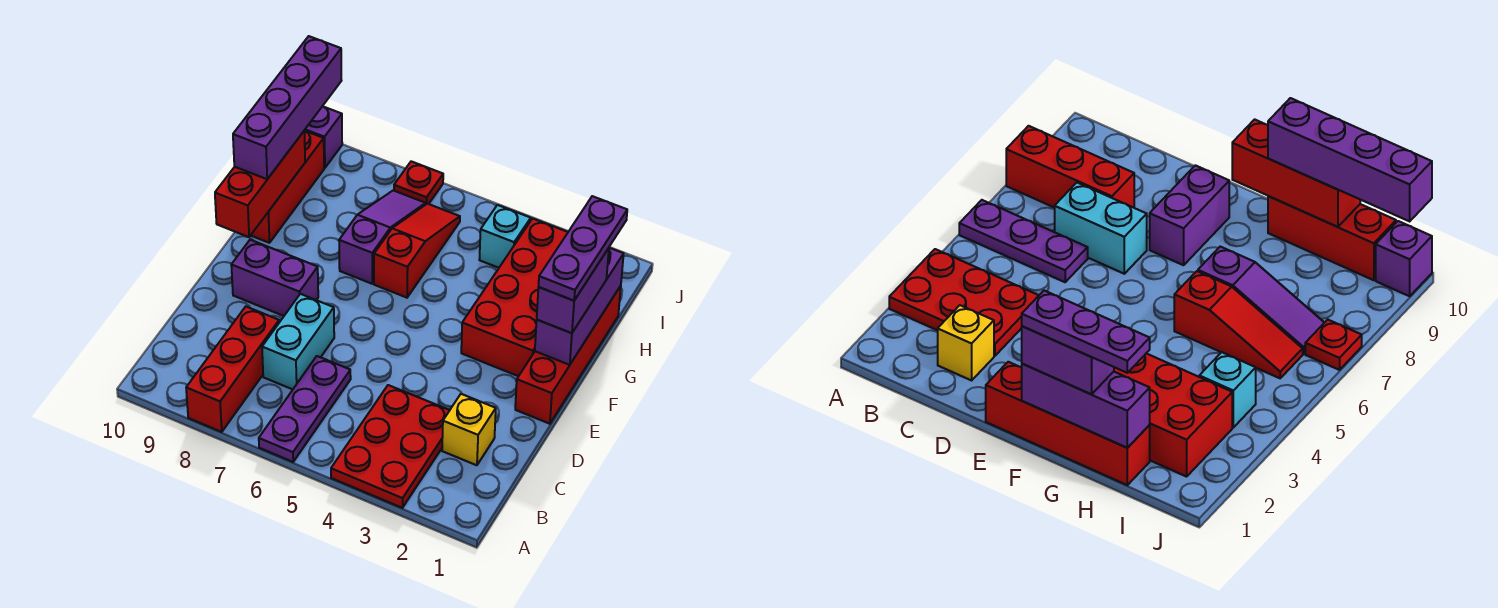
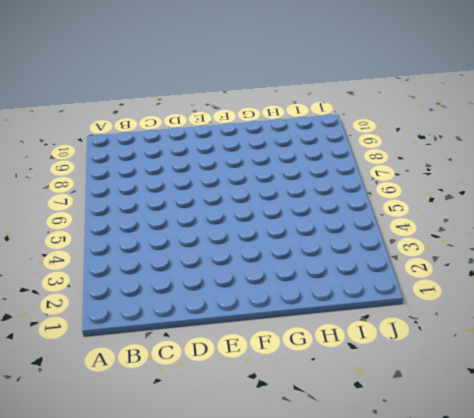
none -> red plate A3:C4 level 1
none -> purple plate A6:C6 level 1
none -> red brick A8:C8 level 1

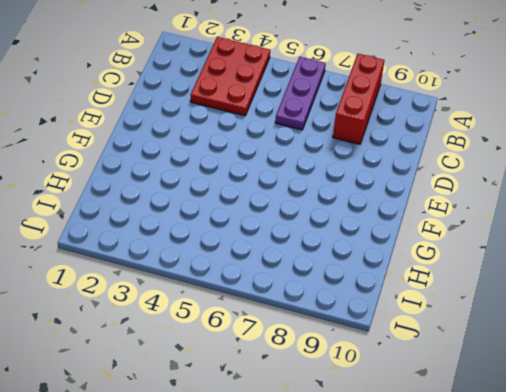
none -> yellow brick C2 level 1
none -> cyan brick C7:D7 level 1
none -> red brick E1:H1 level 1

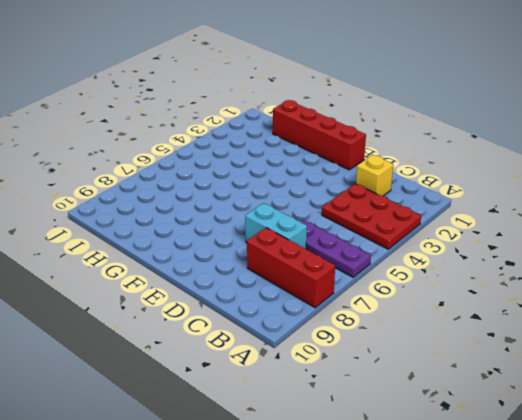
none -> purple brick E8:E9 level 1
none -> red brick F2:I3 level 1
none -> red slope G6:I6 level 1 top G

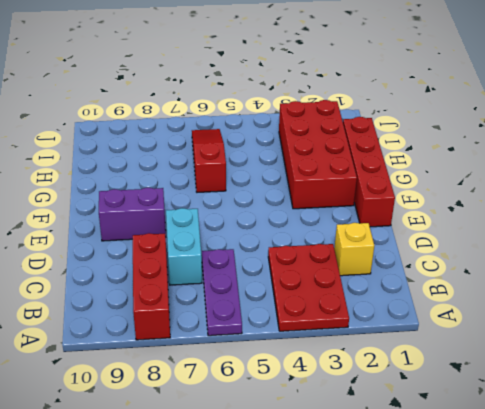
none -> purple slope G7:I7 level 1 top G
none -> red brick G10:I10 level 1
none -> cyan brick I4 level 1

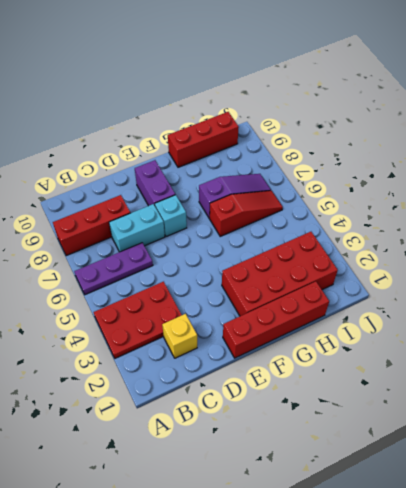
cyan brick E7 level 1 -> cyan brick I4 level 1
none -> red plate J7 level 1
none -> purple brick J10 level 1
none -> purple brick F1:H1 level 2

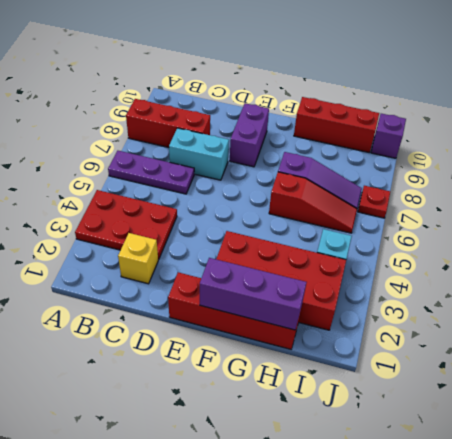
none -> red brick F10:H10 level 2
none -> purple brick F1:G1 level 3
none -> purple brick G10:J10 level 3

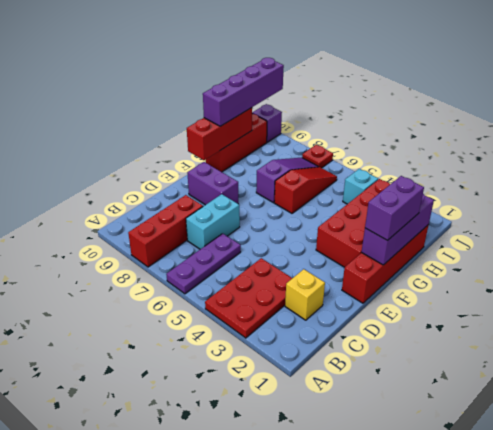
none -> purple plate F1:H1 level 4

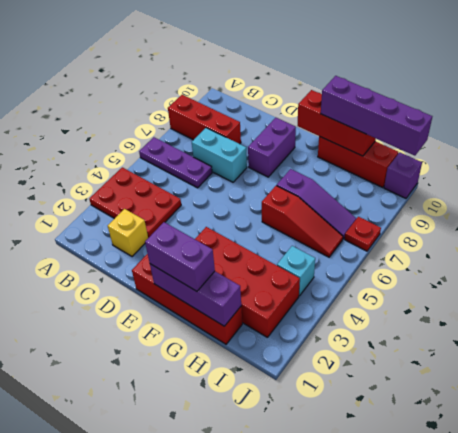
none -> purple plate F1:H1 level 4

